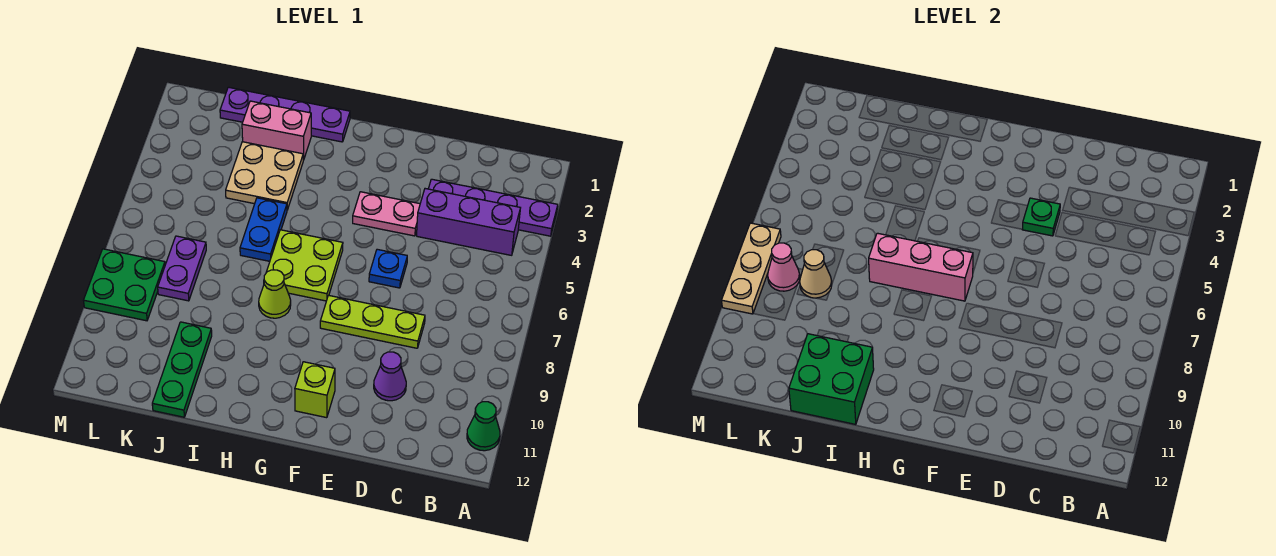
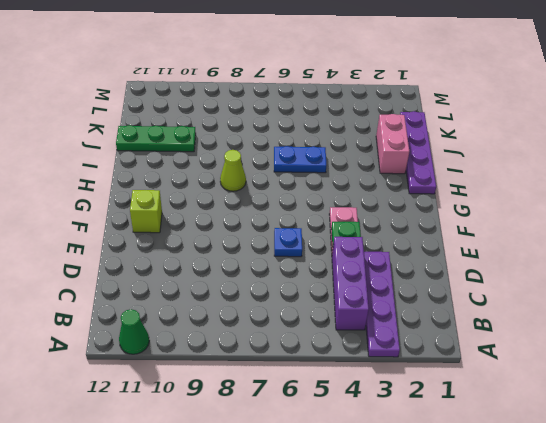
none -> lime plate D8:F8 level 1
none -> purple cone D10 level 1
none -> lime plate G6:H7 level 1

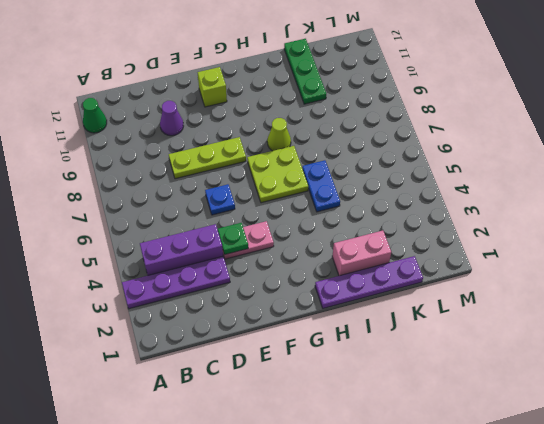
none -> tan plate I3:J4 level 1
none -> purple plate K7:K8 level 1
none -> green plate L8:M9 level 1

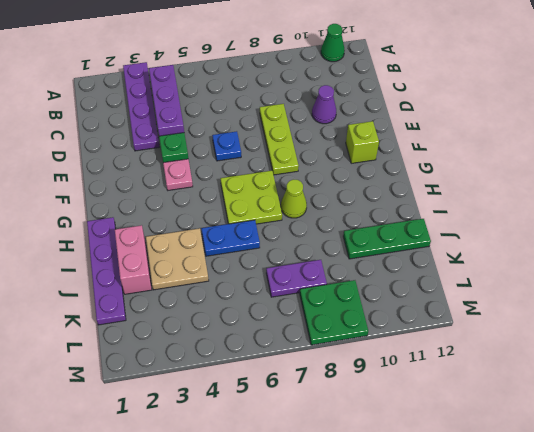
none -> pink brick G7:I7 level 2
none -> green brick I11:J12 level 2
none -> tan cone K8 level 2

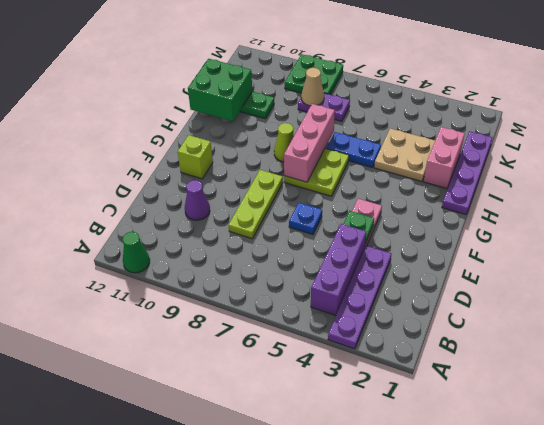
none -> pink cone L8 level 2
none -> tan plate M7:M9 level 2

